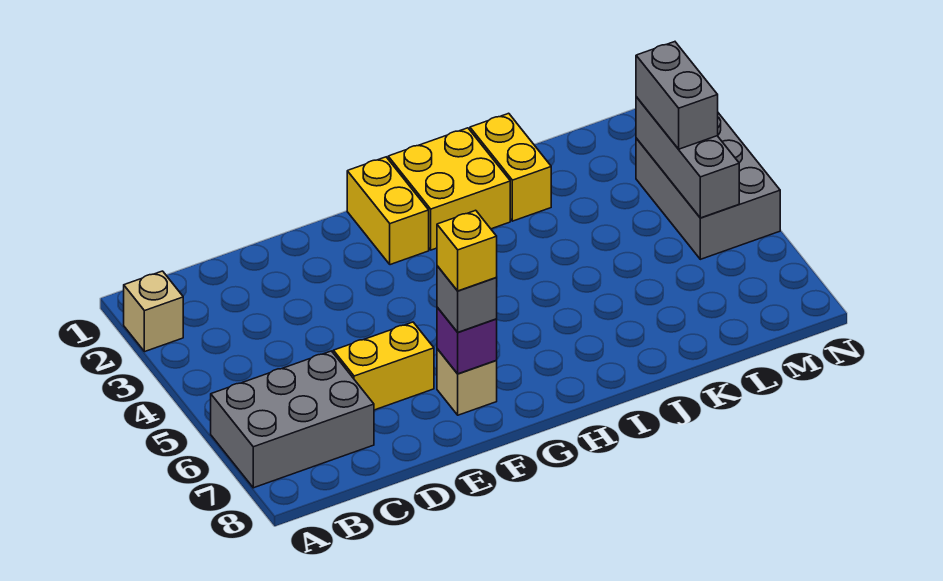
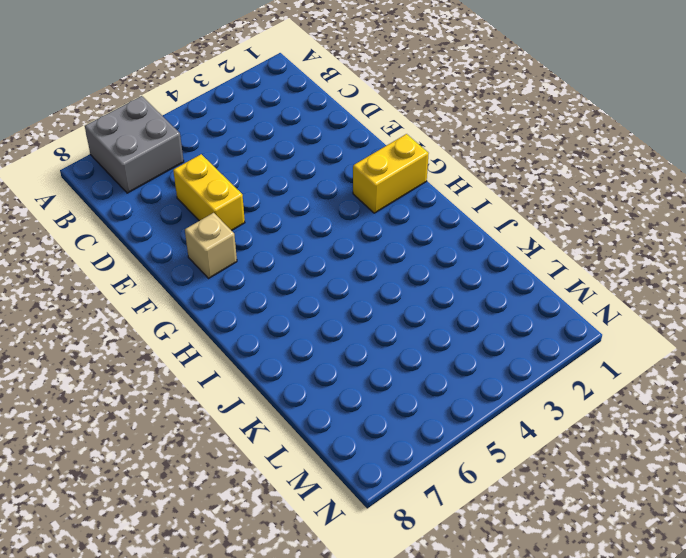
grey brick A6:B7 level 1 -> grey brick A6:C7 level 1
none -> tan brick A2 level 1
none -> yellow brick H1:I2 level 1
none -> yellow brick J1:J2 level 1

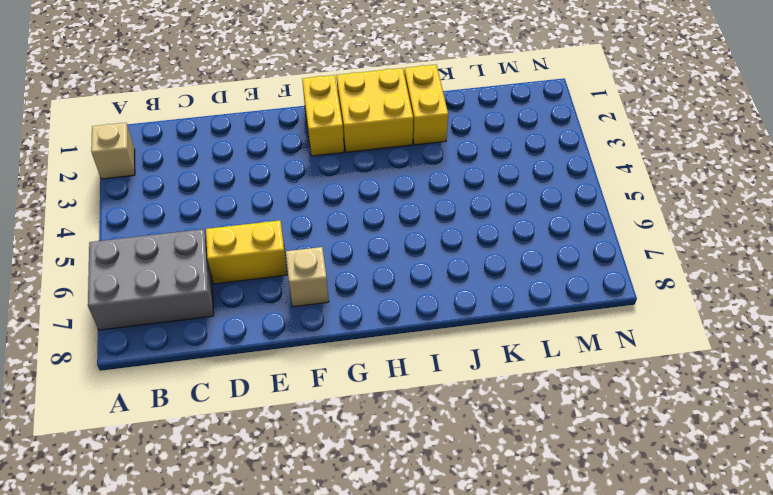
none -> grey brick M3:N5 level 1
none -> purple brick F7 level 2
none -> grey brick M3:M5 level 2

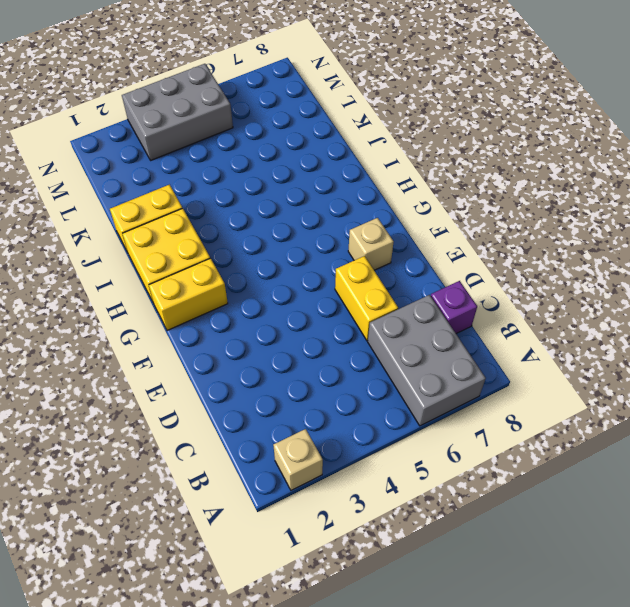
purple brick C8 level 1 -> purple brick F7 level 2
none -> grey brick M3:M5 level 2
none -> grey brick F7 level 3
none -> grey brick M3:M4 level 3

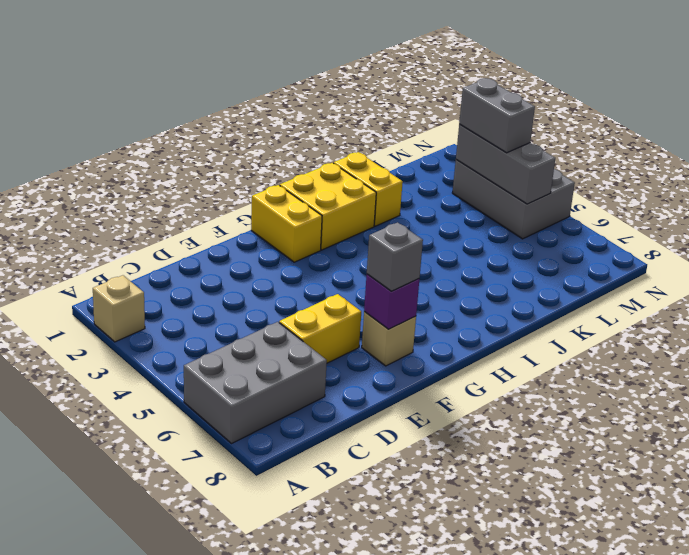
none -> yellow brick F7 level 4

